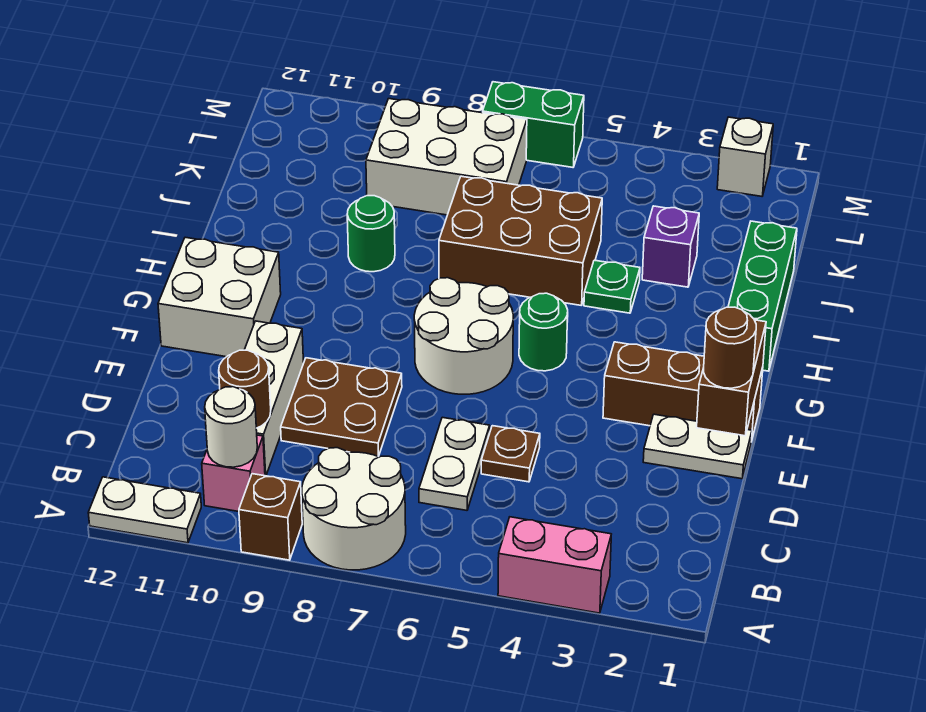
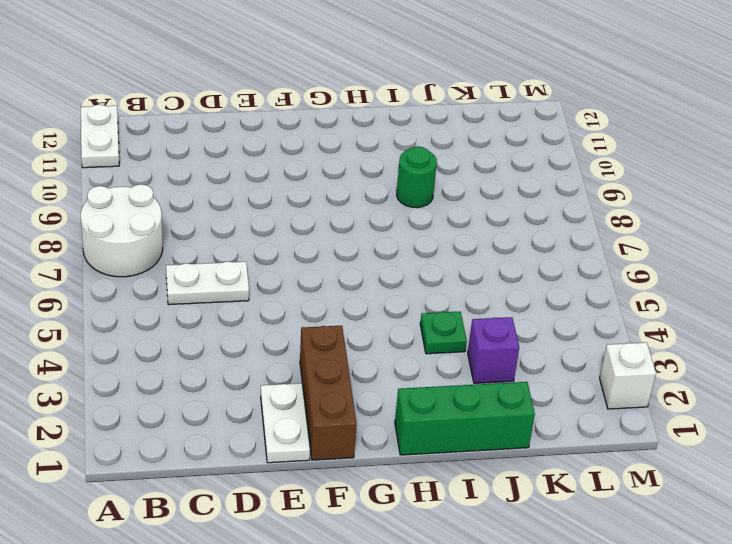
none -> pink brick A3:A4 level 1
none -> brown brick A9 level 1
none -> pink brick B10 level 1

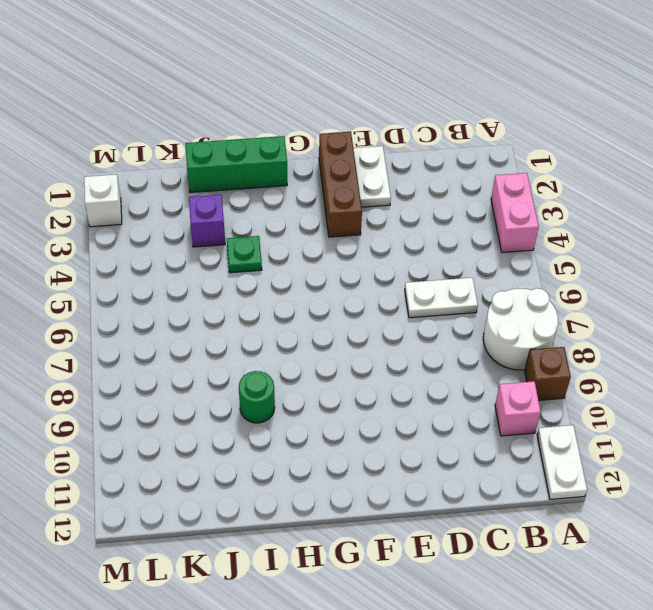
none -> white brick C10:E10 level 1
none -> brown plate D5 level 1
none -> brown plate D8:E9 level 1

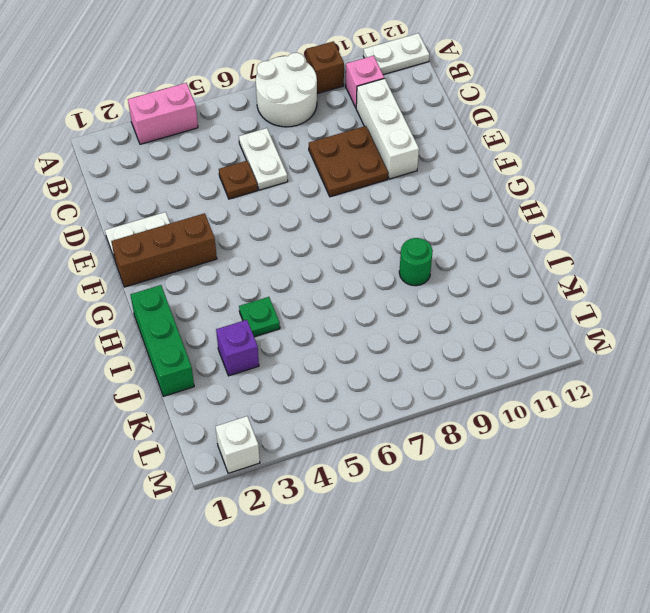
none -> white round brick F6:G7 level 1
none -> white brick F11:G12 level 1
none -> green round brick G5 level 1

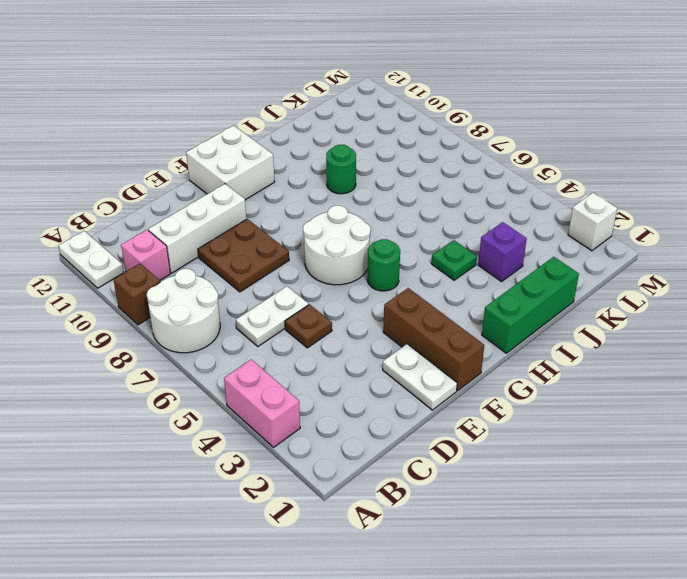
none -> brown brick I5:J7 level 1
none -> white brick K7:L9 level 1
none -> green brick M6:M7 level 1

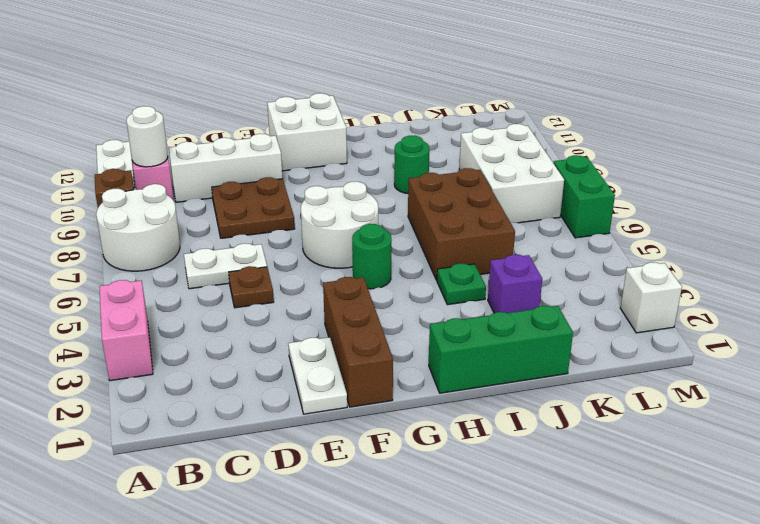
none -> brown round brick C10 level 2
none -> brown brick E1:F1 level 2
none -> brown round brick E1 level 3

